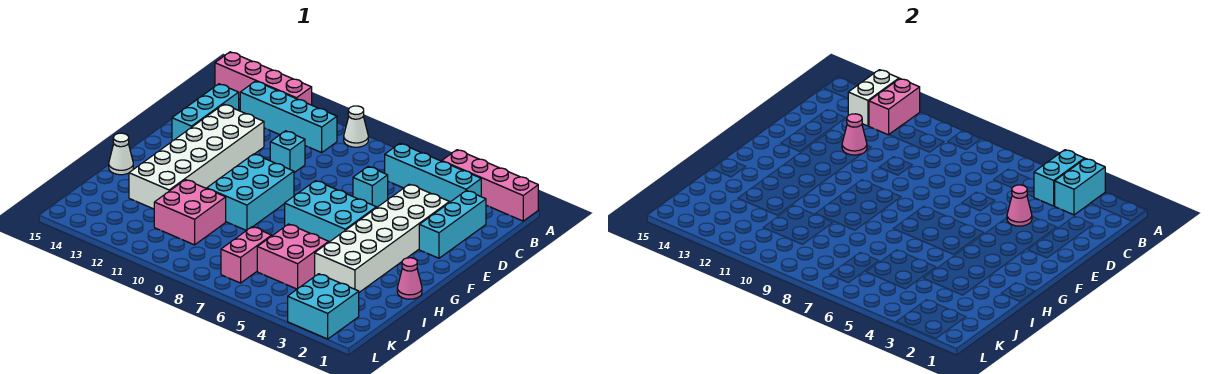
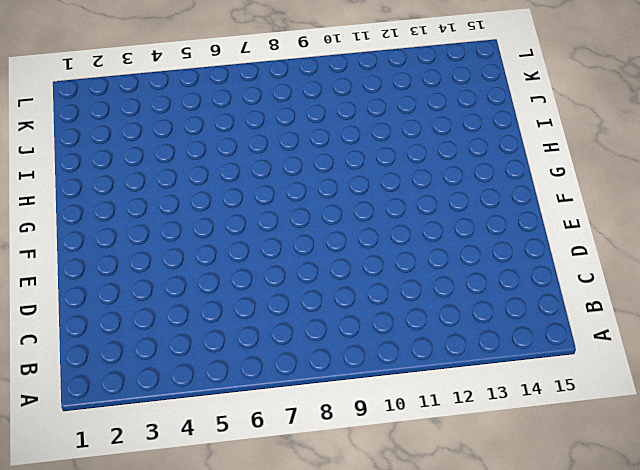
none -> pink brick A1:A4 level 1
none -> white cone A9 level 1
none -> pink brick A12:A15 level 1

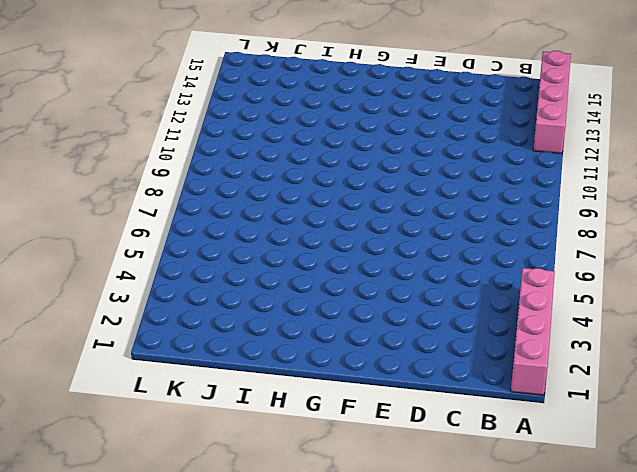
none -> white cone A9 level 1
none -> cyan brick B3:B6 level 1
none -> cyan brick B10:B13 level 1

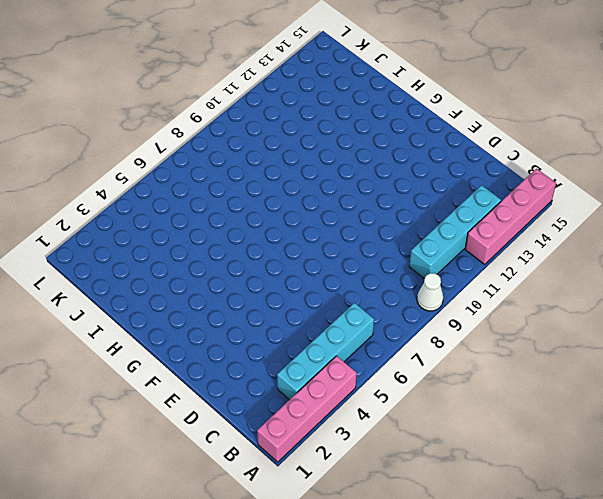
none -> cyan brick C2:E2 level 1
none -> cyan brick C14:E14 level 1
none -> white brick D3:I4 level 1

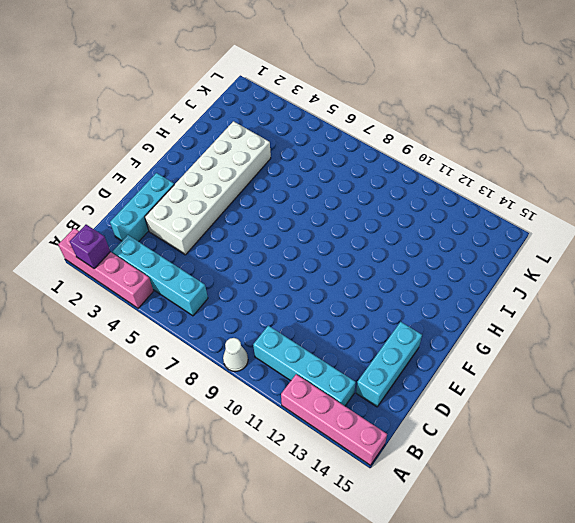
purple brick A2 level 2 -> none
none -> cyan brick D6 level 1
none -> cyan brick D10 level 1
none -> white brick D12:I13 level 1

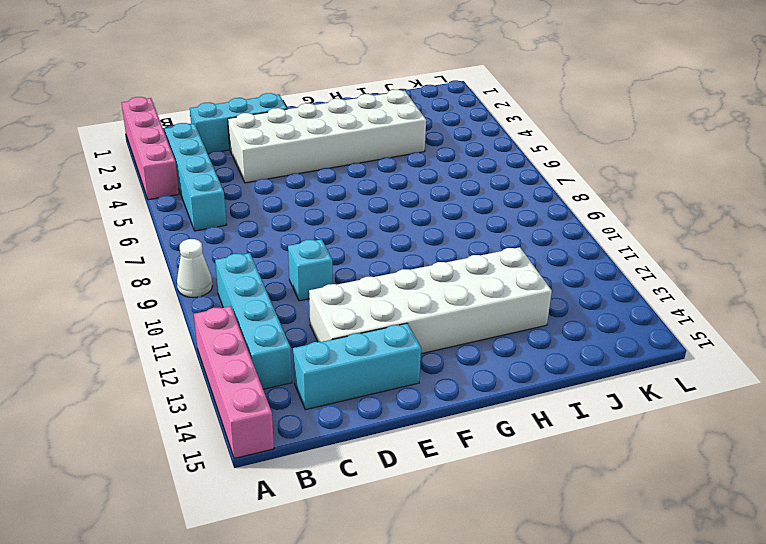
none -> cyan brick D6 level 1
none -> cyan brick F5:G7 level 1
none -> cyan brick F9:H10 level 1

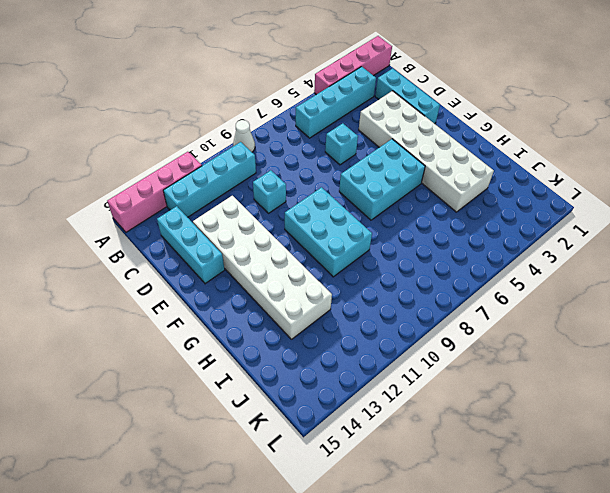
none -> pink cone H1 level 1
none -> white cone H15 level 1
none -> pink brick I5:J6 level 1

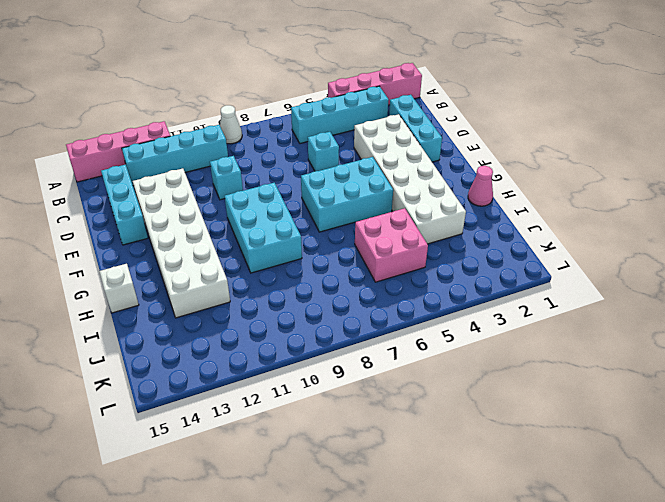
white brick H15 level 1 -> white cone H15 level 1
none -> pink brick I10:J11 level 1
none -> pink brick J7:K7 level 1
none -> cyan brick K2:L3 level 1

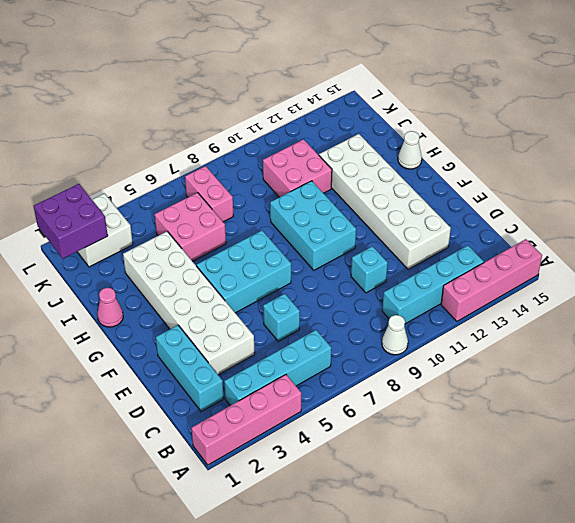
purple brick K1:L2 level 2 -> none
white brick K2:L3 level 1 -> cyan brick K2:L3 level 1
none -> cyan brick C14:E14 level 1
none -> cyan brick A3:B3 level 2
none -> cyan brick A4:B4 level 2

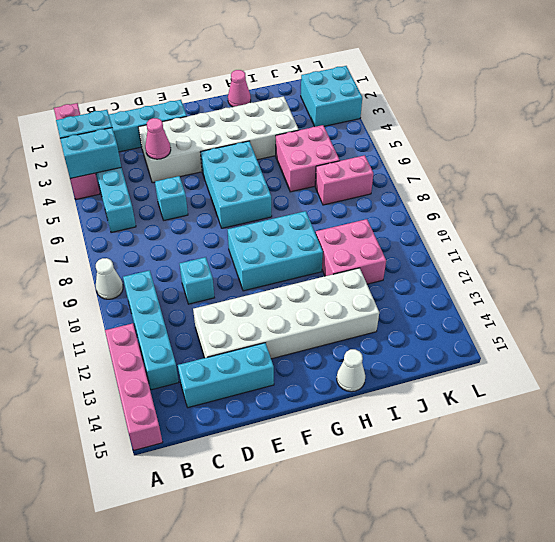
none -> pink brick A12:B12 level 2
none -> white brick A13:B13 level 2
none -> pink cone D12 level 2

